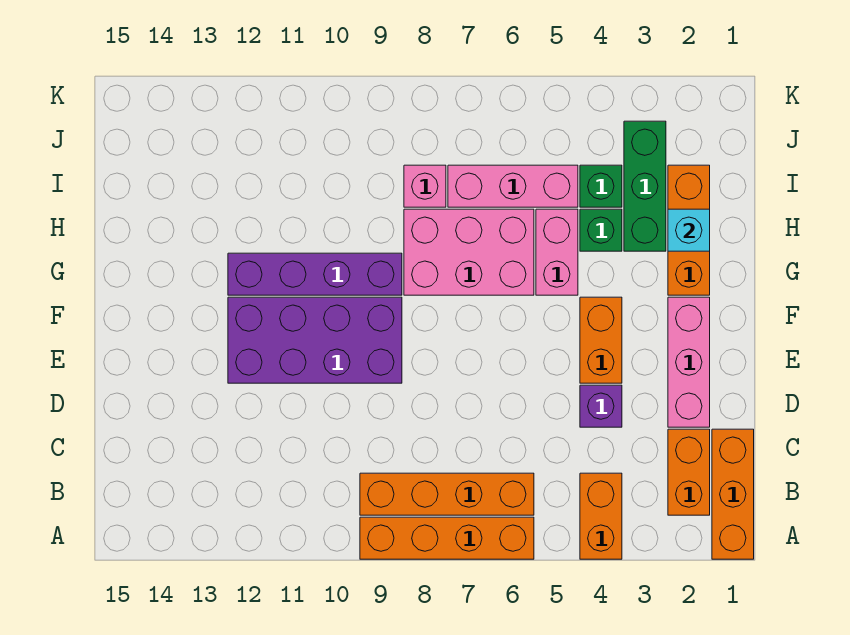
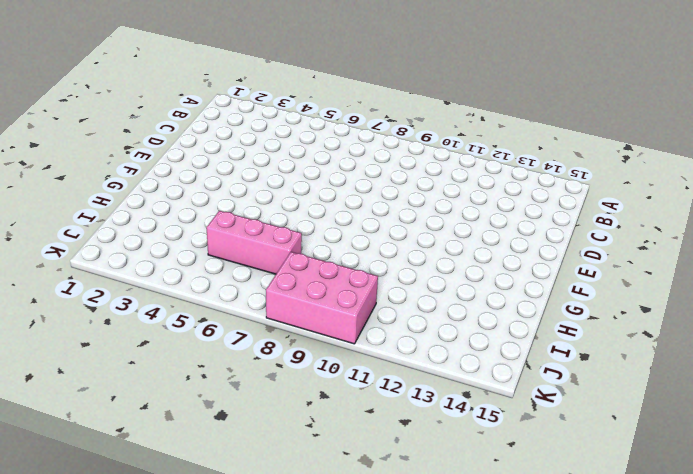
pink brick J8:K10 level 1 -> pink brick G6:H8 level 1
none -> orange brick A1:C1 level 1
none -> orange brick A4:B4 level 1
none -> orange brick A6:A9 level 1

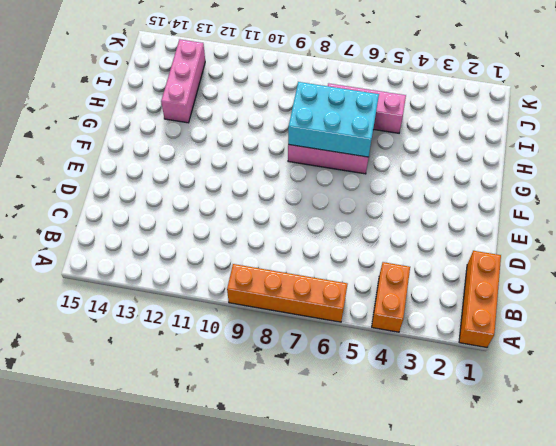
cyan brick G6:H8 level 2 -> none
pink brick H13:J13 level 1 -> pink brick D2:F2 level 1
none -> orange brick B2:C2 level 1
none -> orange brick B6:B9 level 1
none -> purple brick D4 level 1

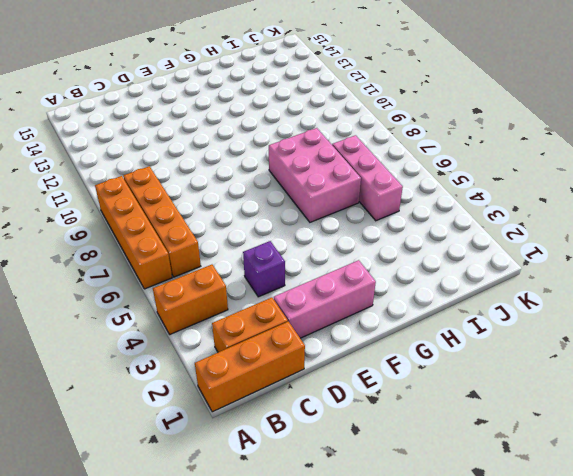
none -> orange brick E4:F4 level 1
none -> purple brick E9:F12 level 1
none -> orange brick G2:I2 level 1

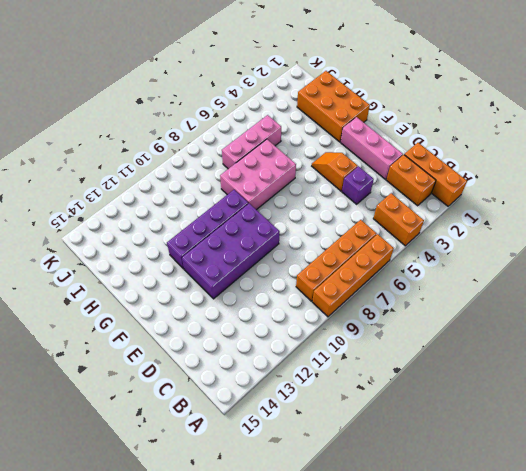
orange slope E4:F4 level 1 top E -> orange brick E4:F4 level 1
orange brick G1:I2 level 1 -> orange brick G2:I2 level 1
none -> pink brick G5:H5 level 1
none -> green brick H3:J3 level 1
none -> green brick H4 level 1

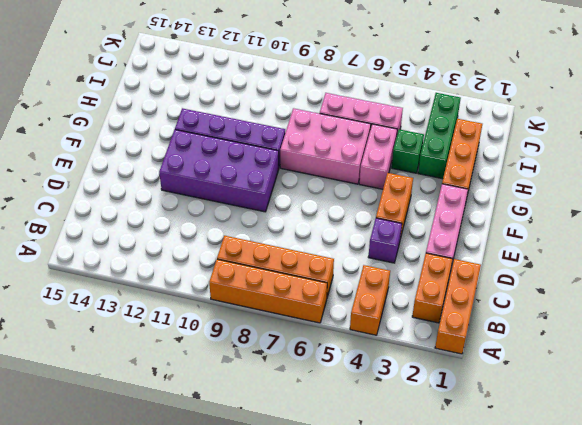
none -> green brick I4 level 1
none -> pink brick I8 level 1
none -> cyan brick H2 level 2

